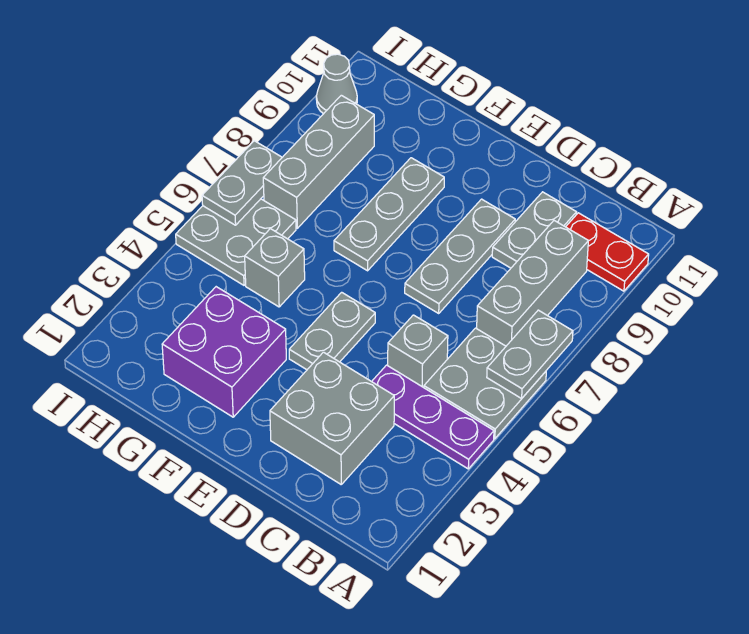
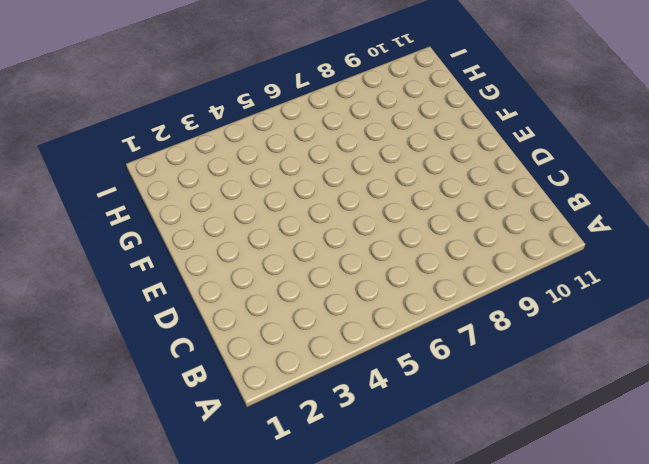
none -> purple plate A4:C4 level 1
none -> grey plate A5:B6 level 1
none -> red plate A10:B10 level 1

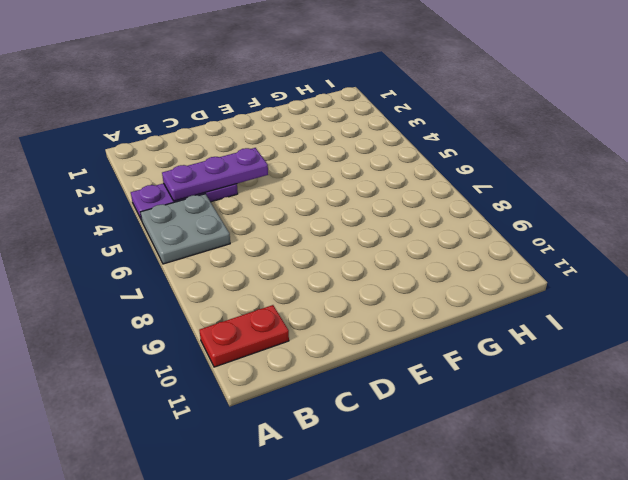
purple plate B4:D4 level 2 -> none
none -> grey brick B7:B9 level 1
none -> grey brick C2:D3 level 1
none -> grey brick C5 level 1

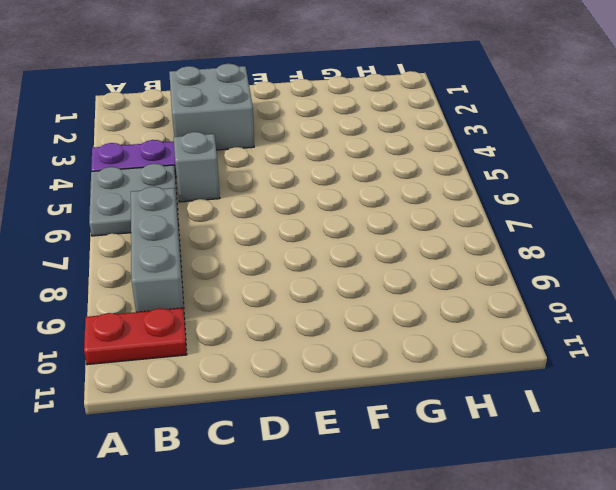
none -> grey plate C9:C10 level 1
none -> grey plate D7:D9 level 1
none -> grey plate E4:E5 level 1

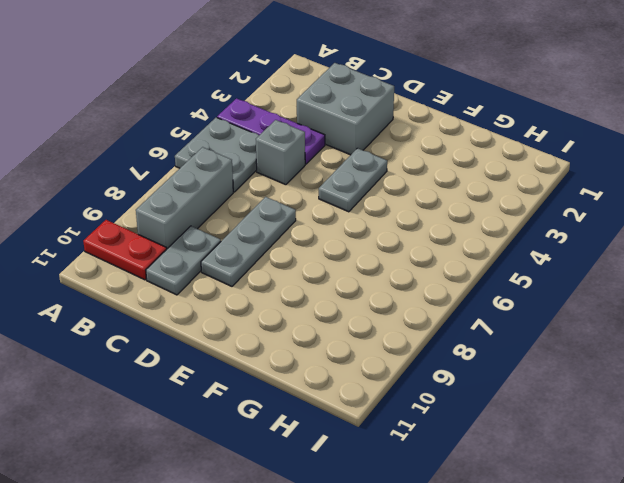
none -> purple brick F2:G3 level 1
none -> grey plate F7:F9 level 1
none -> grey brick G5 level 1

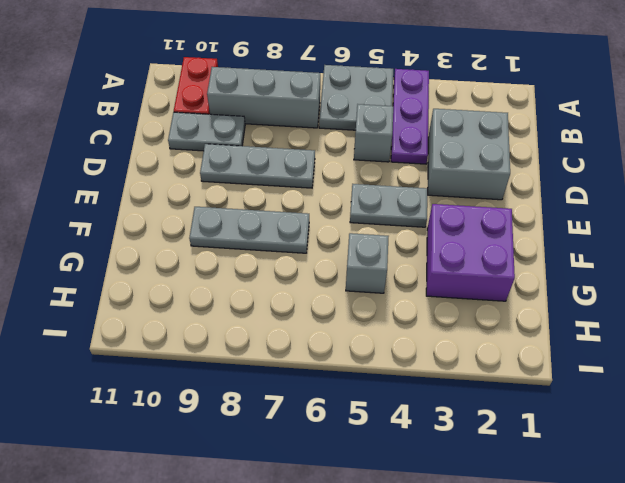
none -> grey plate H5:I6 level 1
none -> grey brick H7:H9 level 1
none -> grey cone I10 level 1

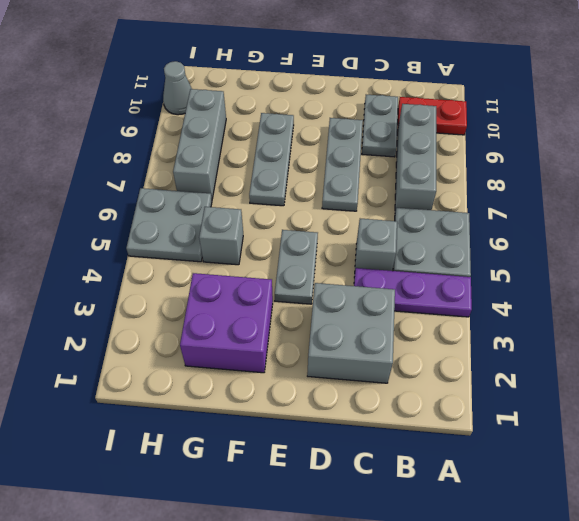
none -> grey plate A6:A7 level 2
none -> grey plate I6:I7 level 2

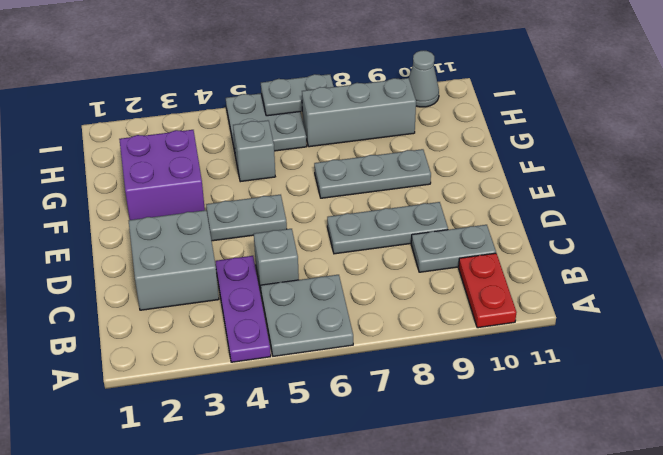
none -> grey brick B7:B9 level 1
none -> grey plate A6:A7 level 2

